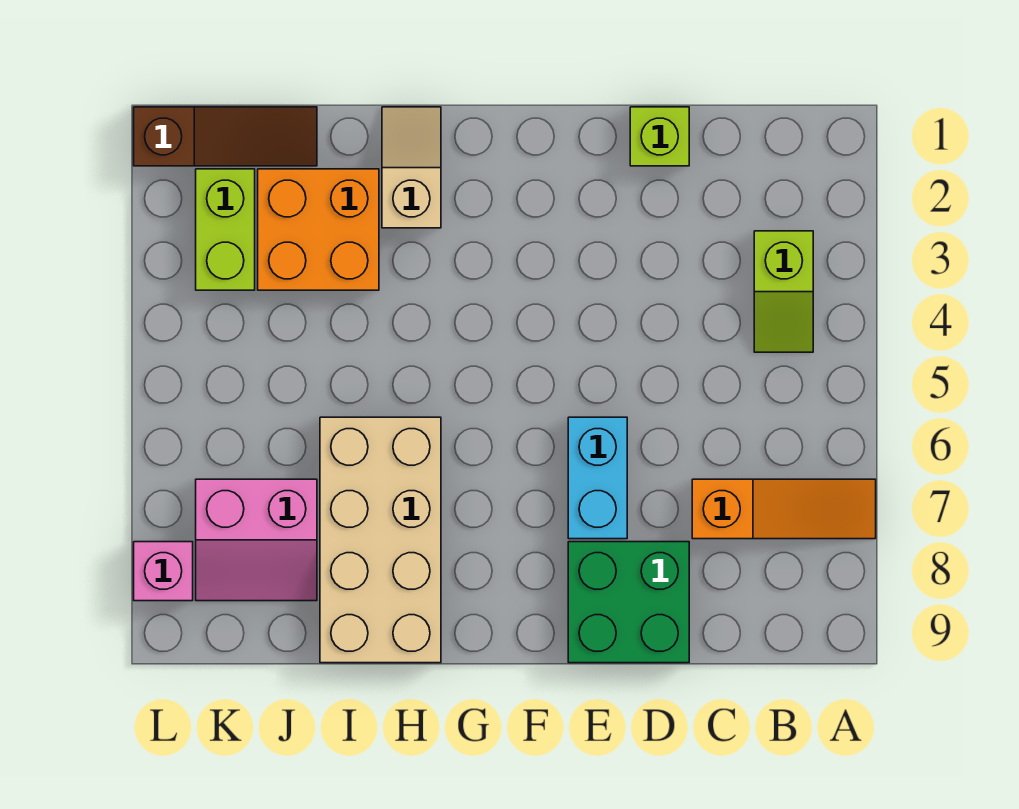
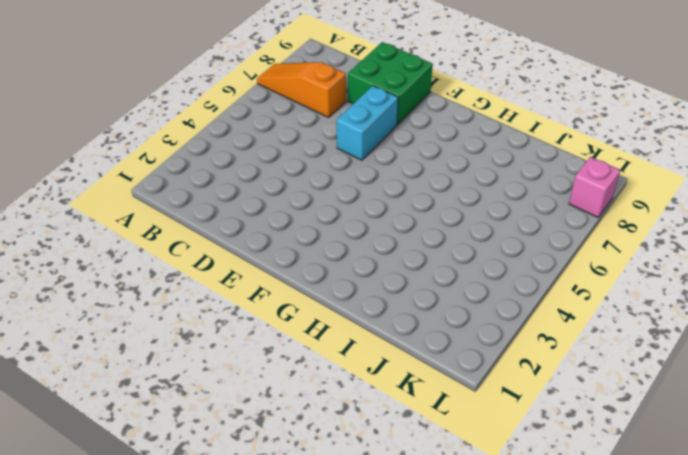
none -> lime slope B3:B4 level 1 top 3
none -> lime brick D1 level 1
none -> tan slope H1:H2 level 1 top 2

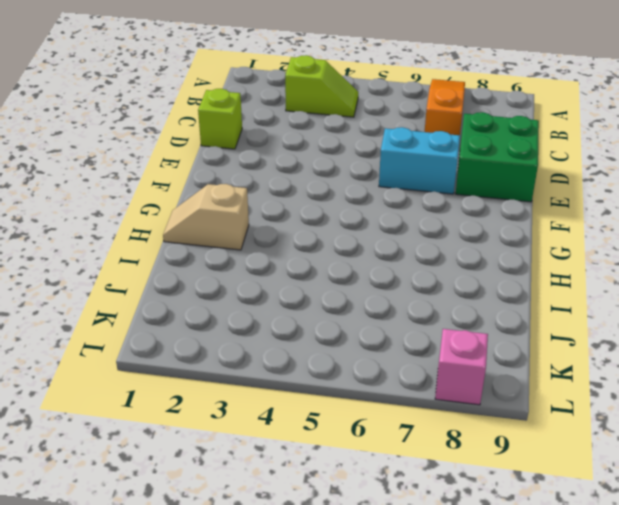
none -> tan brick H6:I9 level 1
none -> orange brick I2:J3 level 1
none -> brown slope J1:L1 level 1 top L

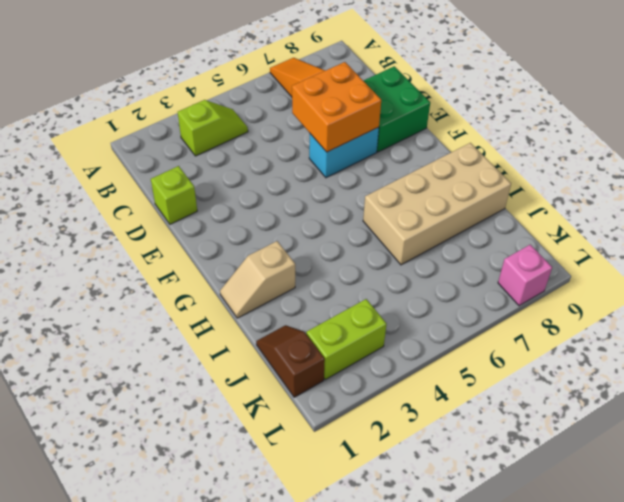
orange brick D6:E7 level 2 -> orange brick I2:J3 level 1
brown slope J1:K1 level 1 top K -> brown slope J1:L1 level 1 top L
none -> pink slope J7:K8 level 1 top 7

